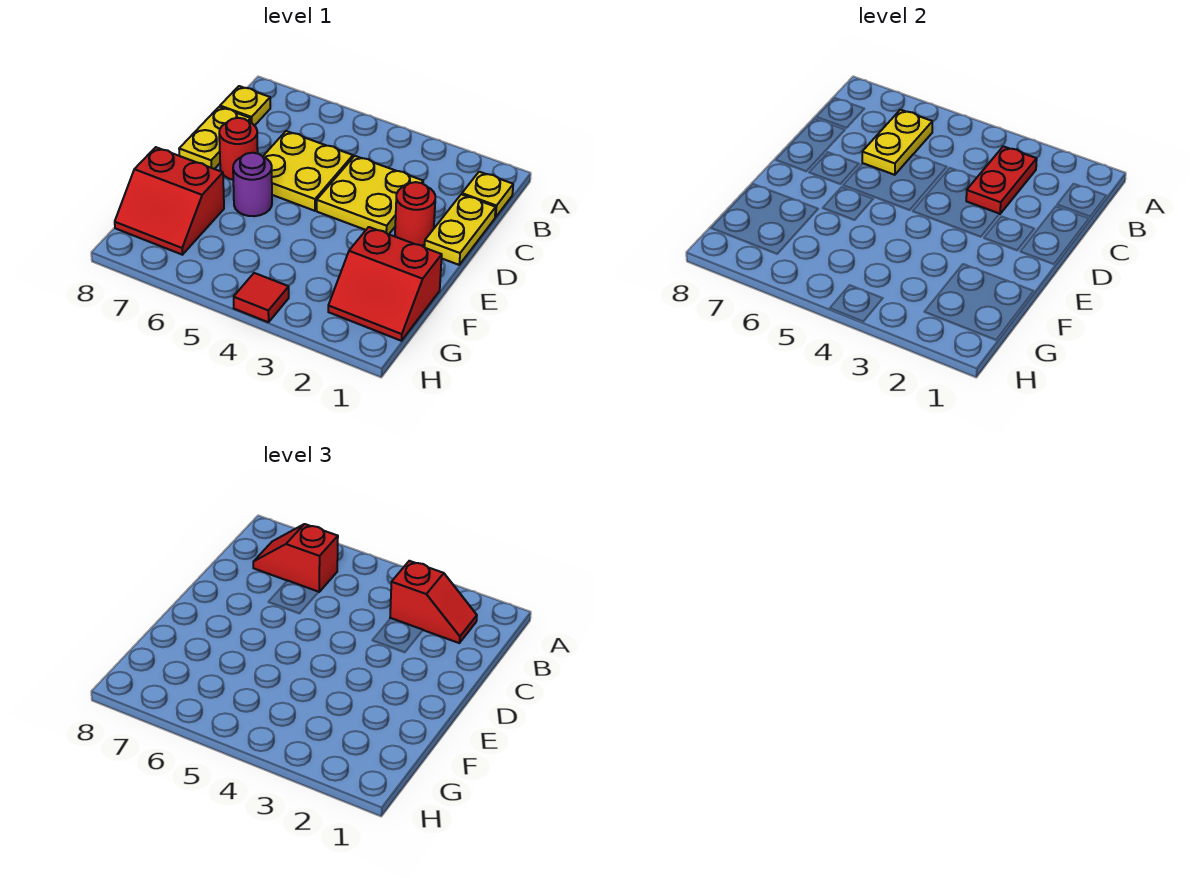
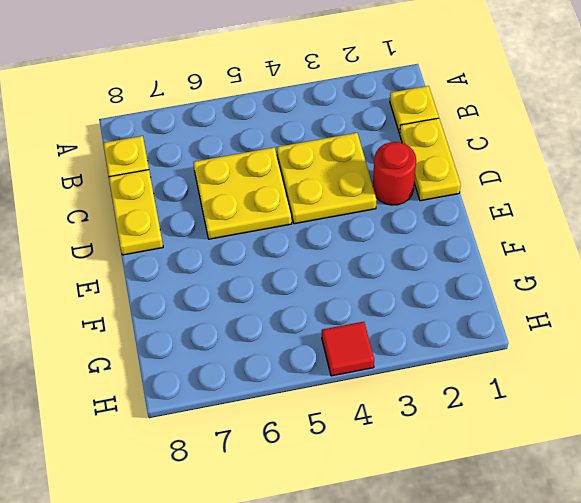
none -> red round brick D7 level 1
none -> purple round brick E6 level 1
none -> red slope F1:G2 level 1 top F

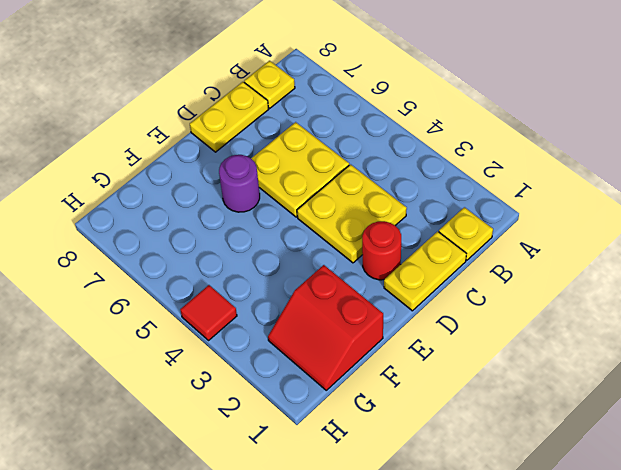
none -> red round brick D7 level 1
none -> red slope F7:G8 level 1 top F
none -> red plate B3:C3 level 2

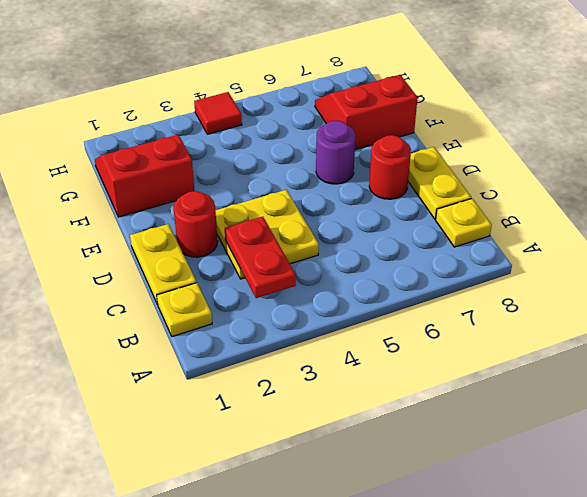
none -> yellow plate C5:D6 level 1
none -> yellow plate B6:C6 level 2
none -> red slope B2:B3 level 3 top 3

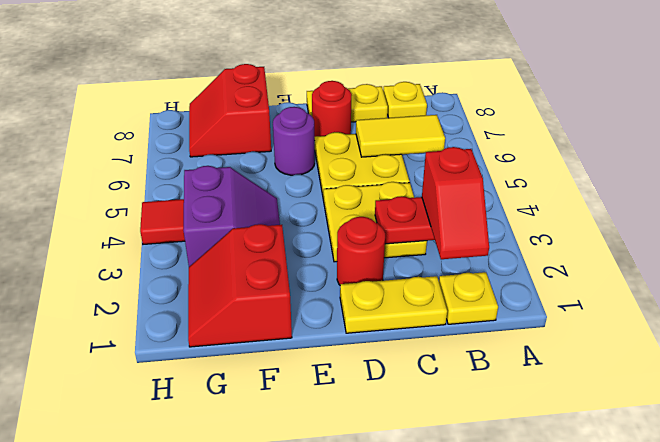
yellow tile B6:C6 level 2 -> yellow plate B6:C6 level 2
purple slope F3:G4 level 1 top G -> none
none -> red slope B6:B7 level 3 top 6

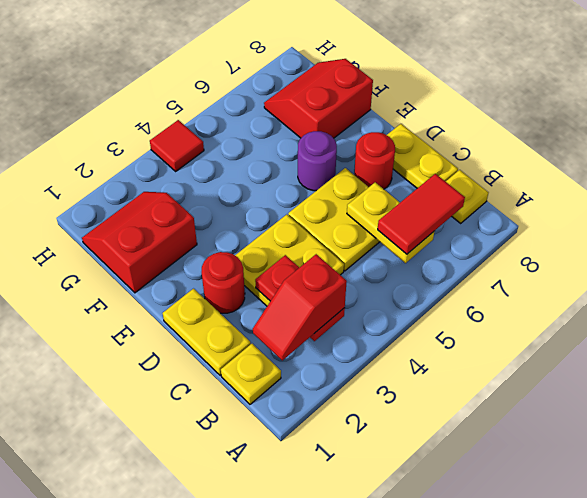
red tile B6:B7 level 3 -> red slope B6:B7 level 3 top 6

